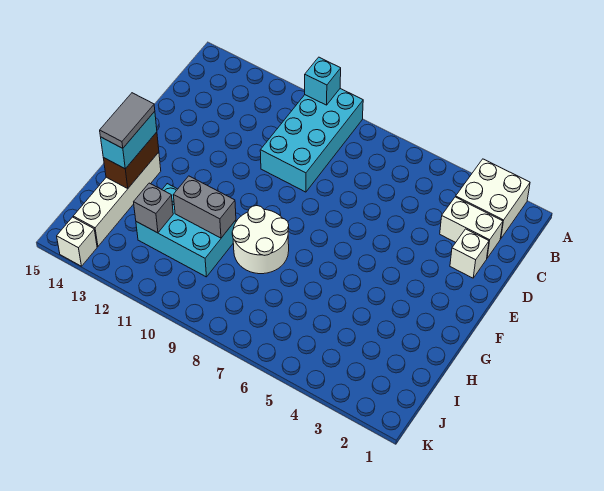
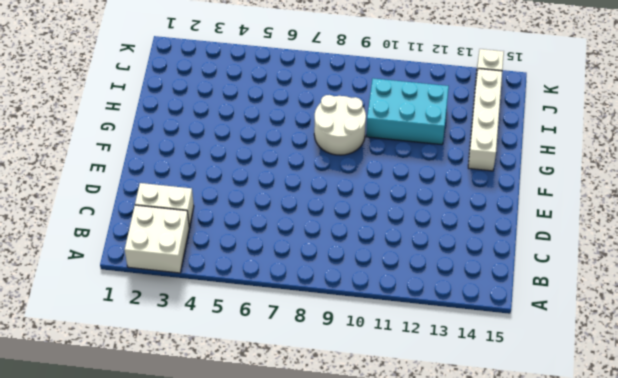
none -> cyan brick A9:D10 level 1
none -> white brick D2 level 1
none -> cyan brick A10 level 2

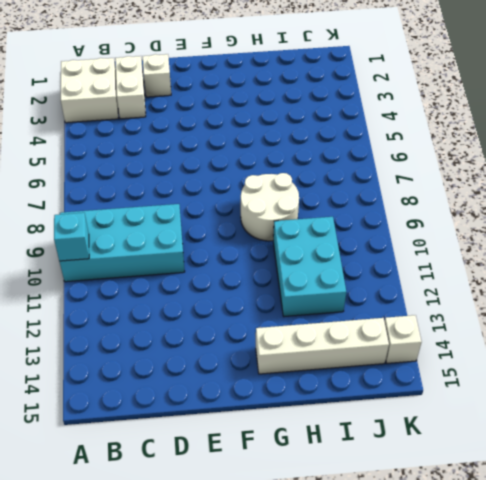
none -> brown brick G14:H14 level 2
none -> grey brick H10:H11 level 2
none -> grey brick I12 level 2

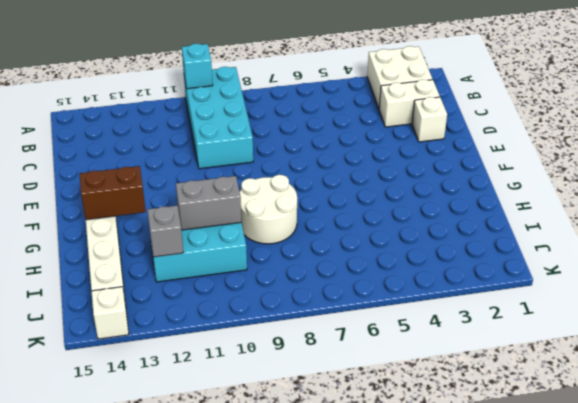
brown brick G13:G14 level 2 -> brown brick G14:H14 level 2
none -> cyan brick G14:H14 level 3
none -> grey tile G14:H14 level 4

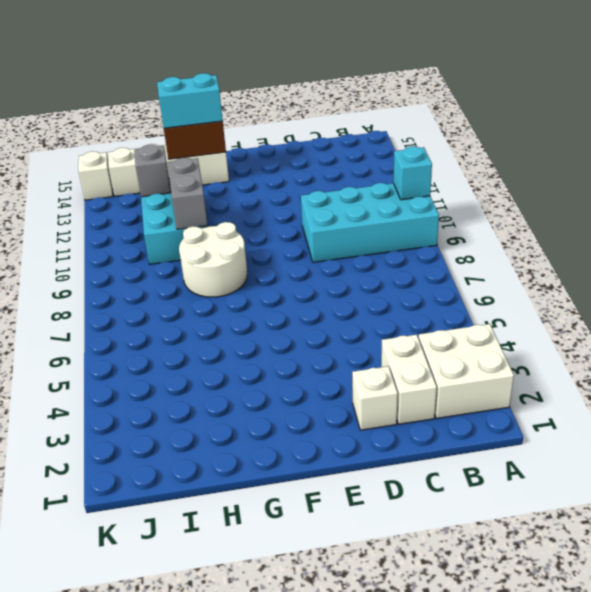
none -> grey tile G14:H14 level 4

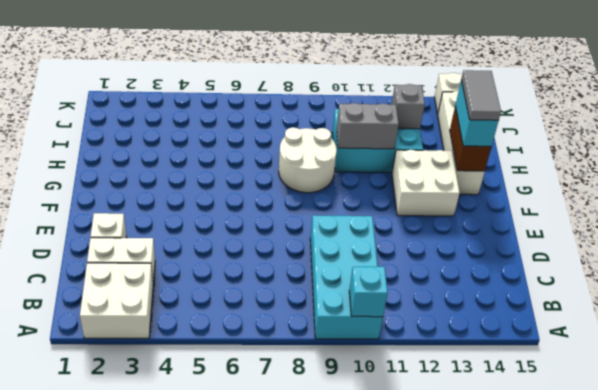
white brick F12:G13 level 1 -> none

